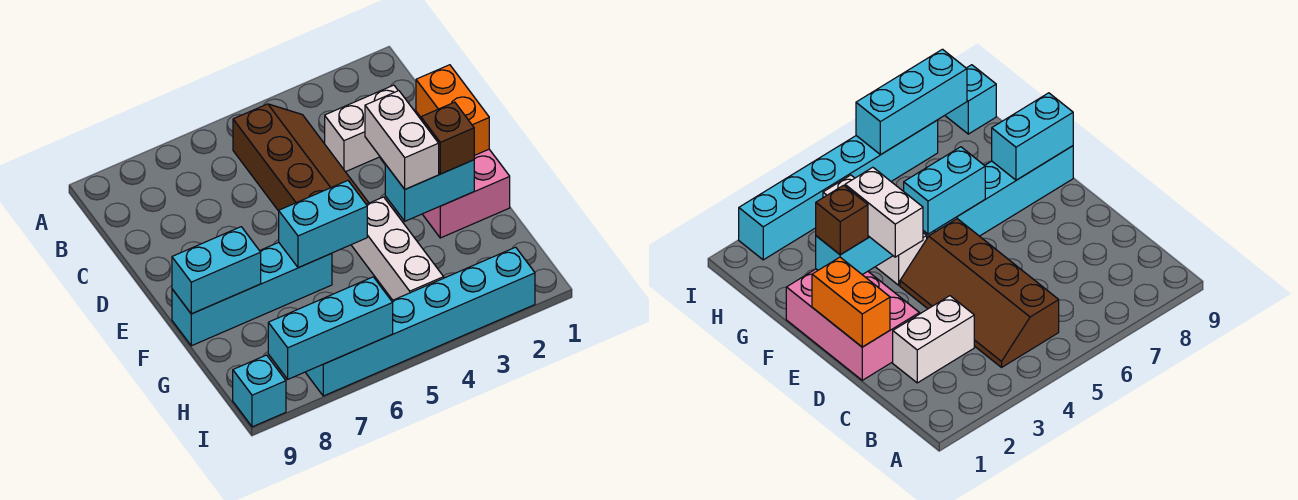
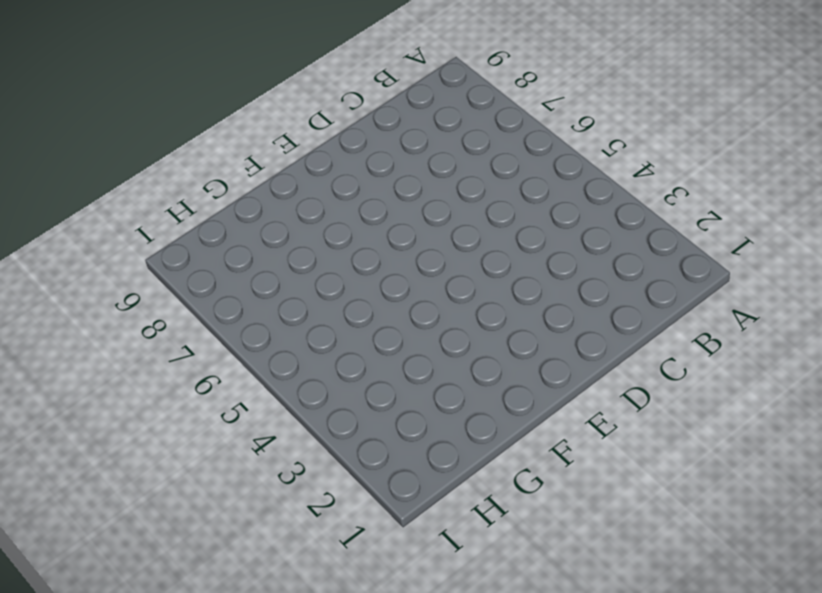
none -> brown slope B4:E5 level 1 top 5
none -> white brick C2:C3 level 1
none -> pink brick D1:F2 level 1

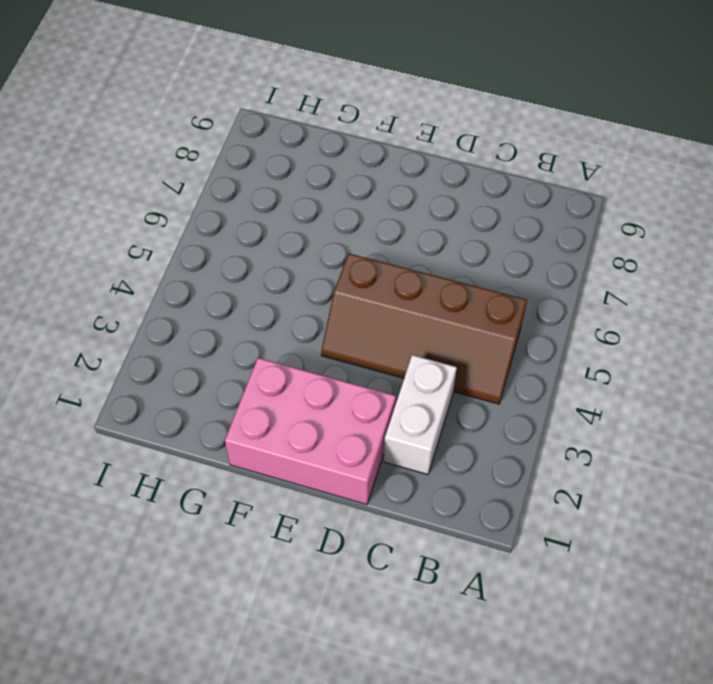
none -> white brick F4:H4 level 1
none -> cyan brick F6:F9 level 1
none -> cyan brick I2:I7 level 1

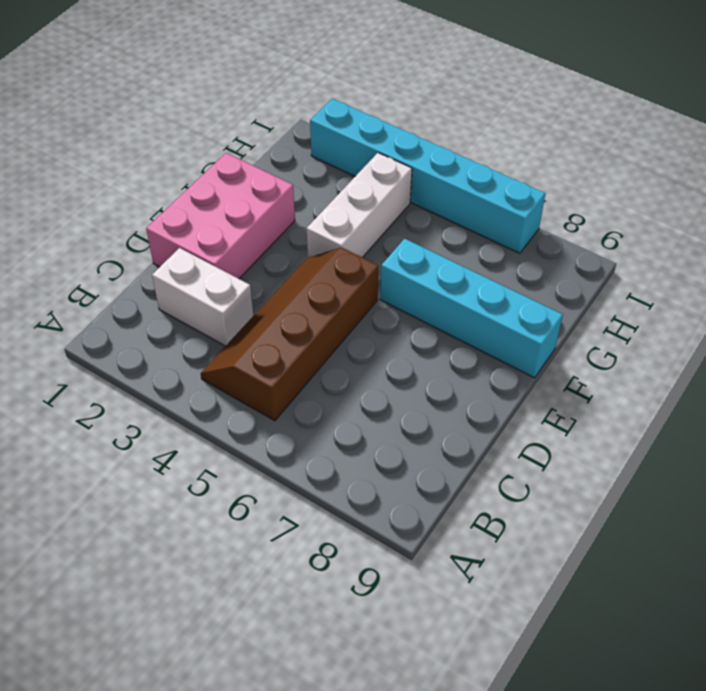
none -> cyan brick I9 level 1
none -> orange brick D1:E1 level 2
none -> cyan brick F2:F3 level 2

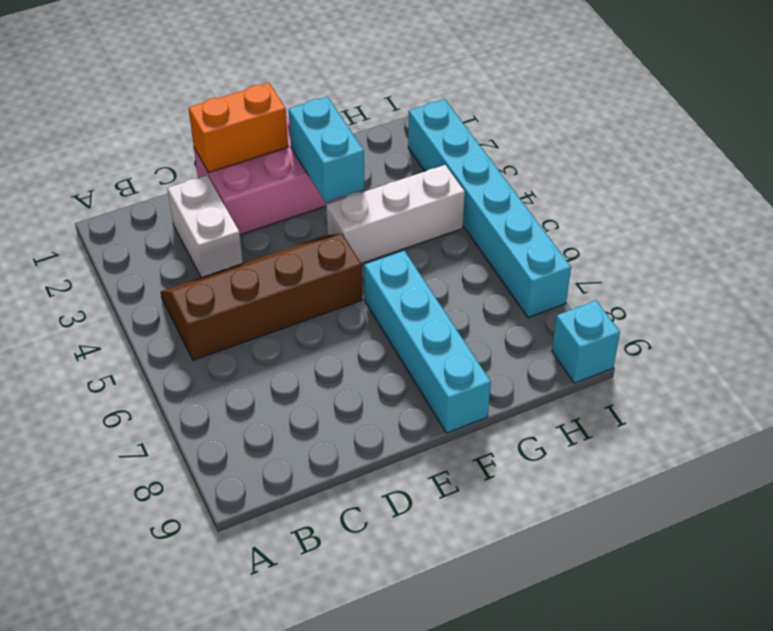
none -> cyan brick F5:F6 level 2
none -> cyan brick F8:F9 level 2
none -> cyan brick I6:I8 level 2

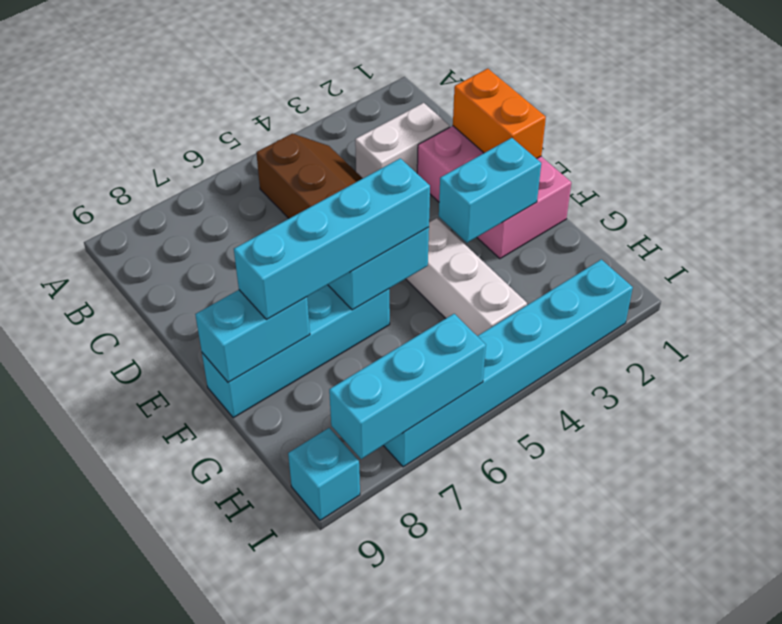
cyan brick F5:F8 level 3 -> none
none -> white brick E3:F3 level 3
none -> brown brick F2 level 3

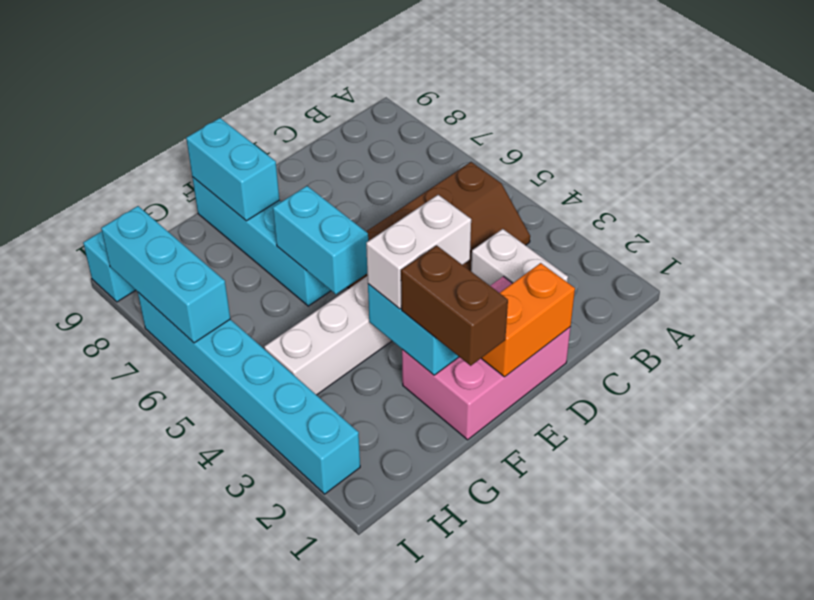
brown brick F1:F2 level 3 -> brown brick F2 level 3

